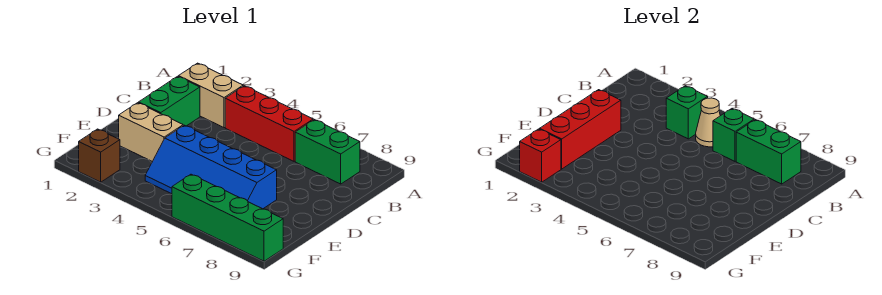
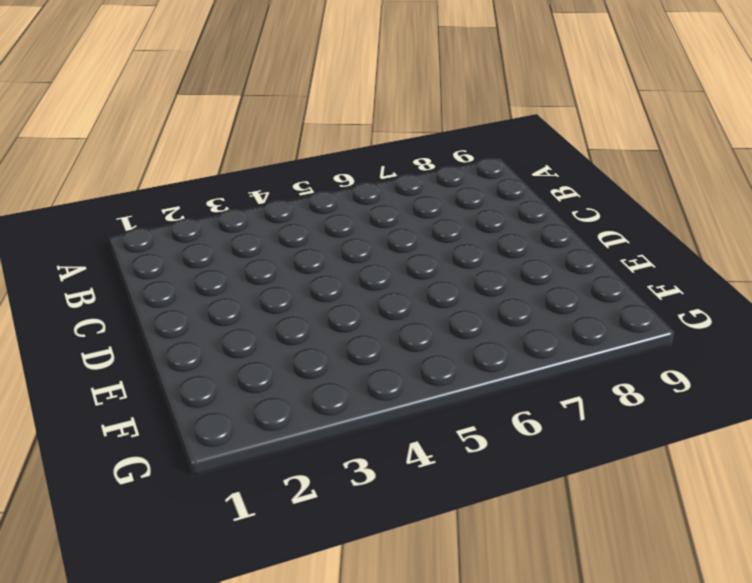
none -> tan brick B2:B3 level 1
none -> red brick B4:B6 level 1
none -> green brick B7:B8 level 1

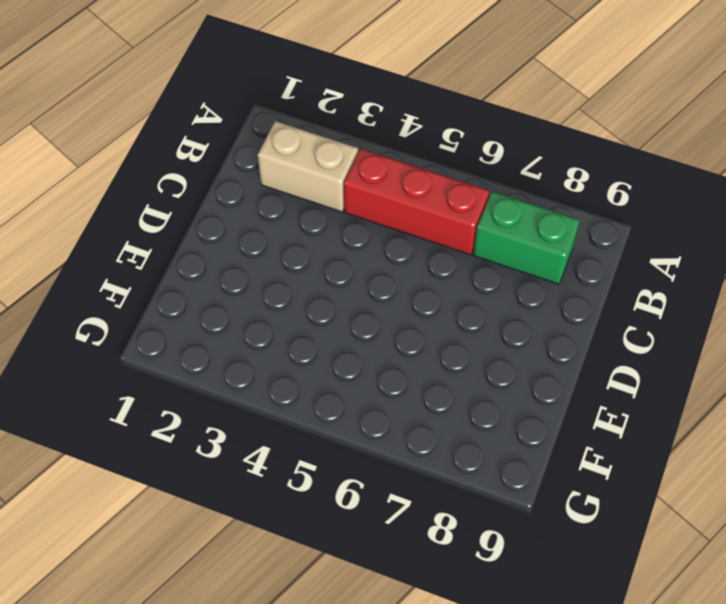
none -> green brick C2:D2 level 1
none -> tan brick E2:E3 level 1
none -> blue slope E4:F7 level 1 top E

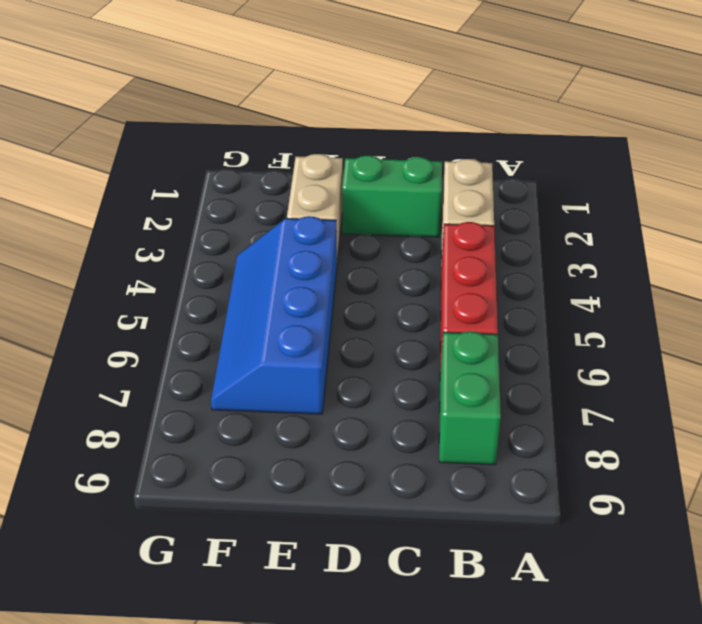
none -> brown brick G2 level 1
none -> green brick G6:G9 level 1
none -> green brick B4 level 2

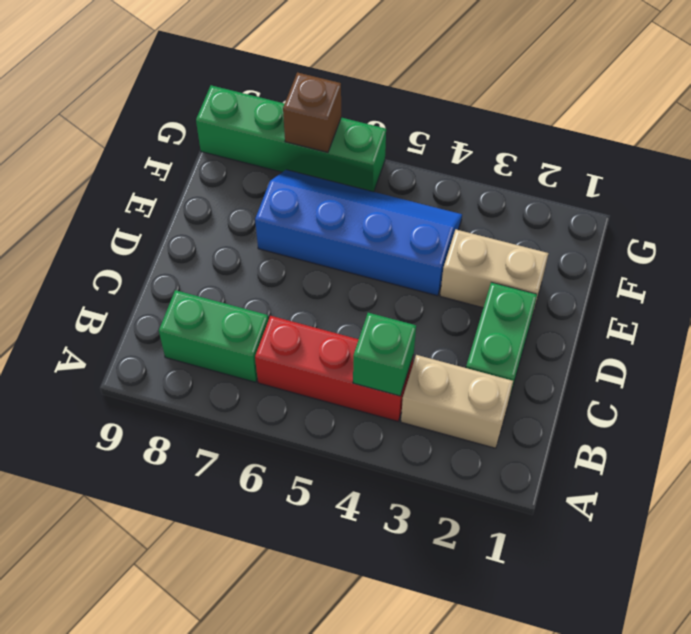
brown brick G7 level 2 -> brown brick G2 level 1
none -> tan cone B5 level 2
none -> green brick B6 level 2
none -> green brick B7:B8 level 2

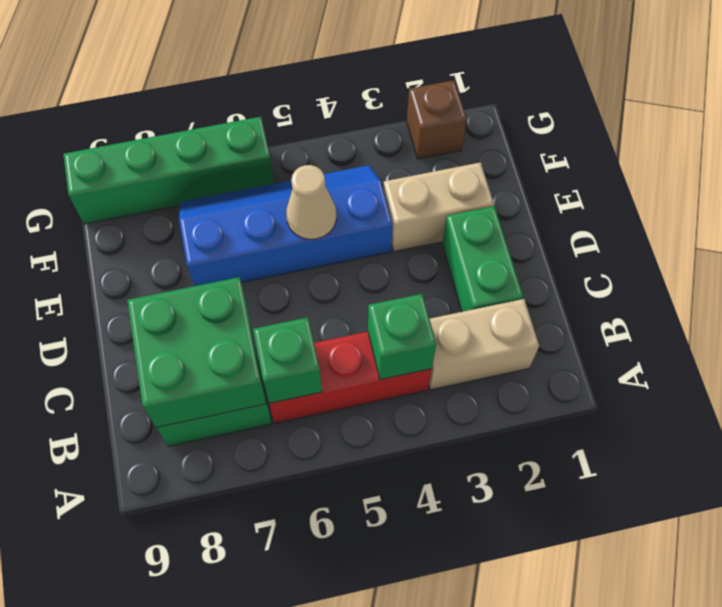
green brick B7:C8 level 2 -> green brick B7:B8 level 2
tan cone E5 level 2 -> tan cone B5 level 2
none -> red brick D2:F2 level 2
none -> red brick G2 level 2

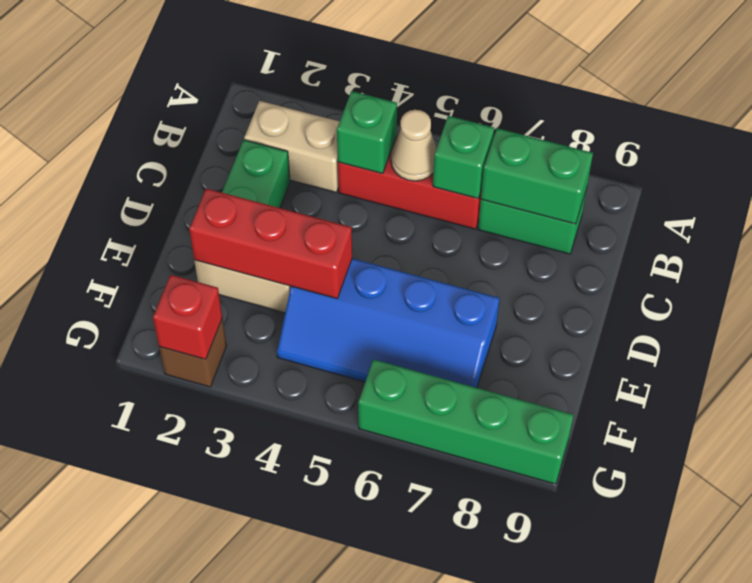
red brick E2:E4 level 2 -> red brick D2:F2 level 2

